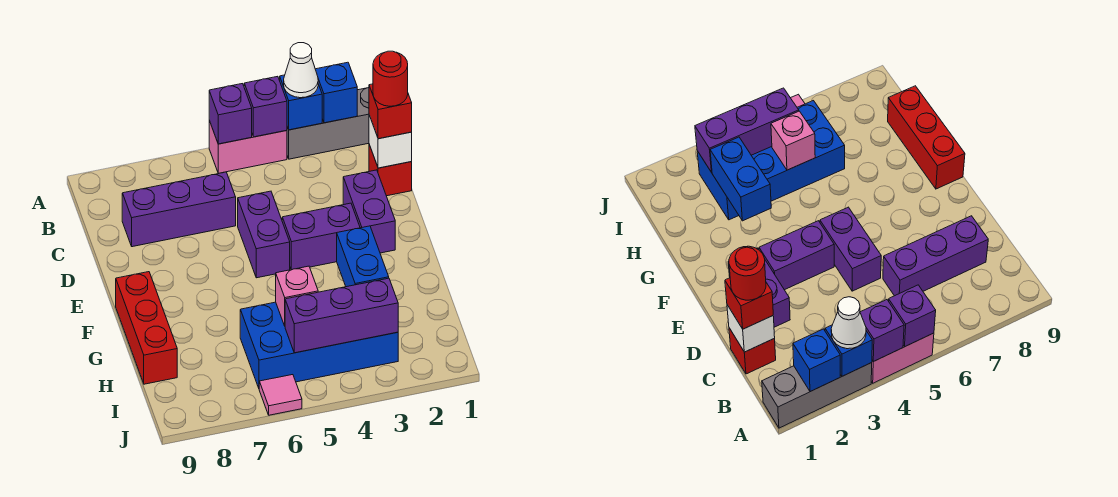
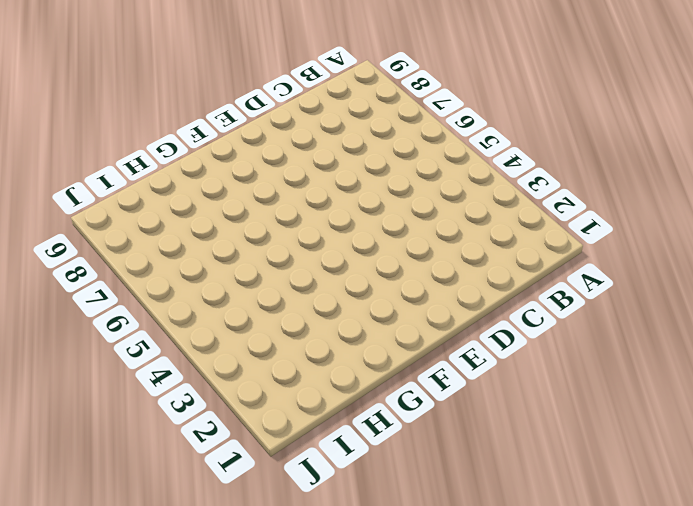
none -> grey brick A1:A3 level 1
none -> pink brick A4:A5 level 1
none -> red brick C1 level 1

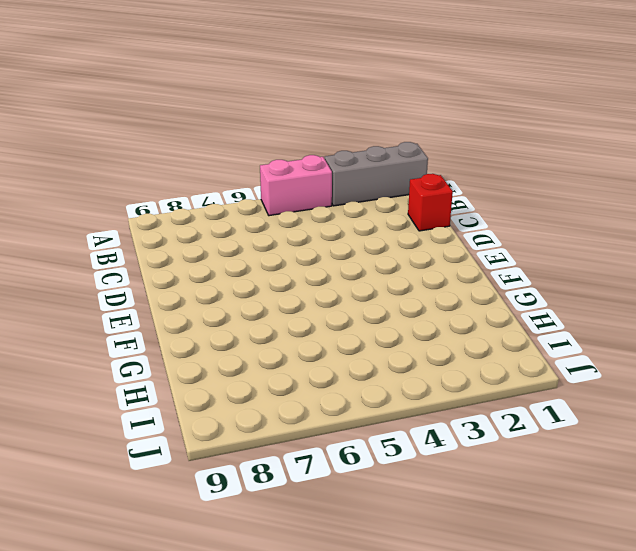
none -> purple brick C6:C8 level 1
none -> purple brick D2:E2 level 1
none -> purple brick D5:E5 level 1

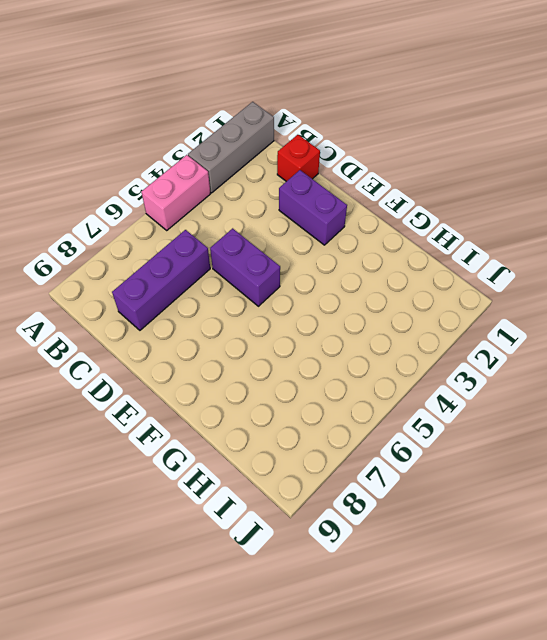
none -> purple brick E3:E4 level 1
none -> red brick F9:H9 level 1
none -> blue brick H3:I6 level 1

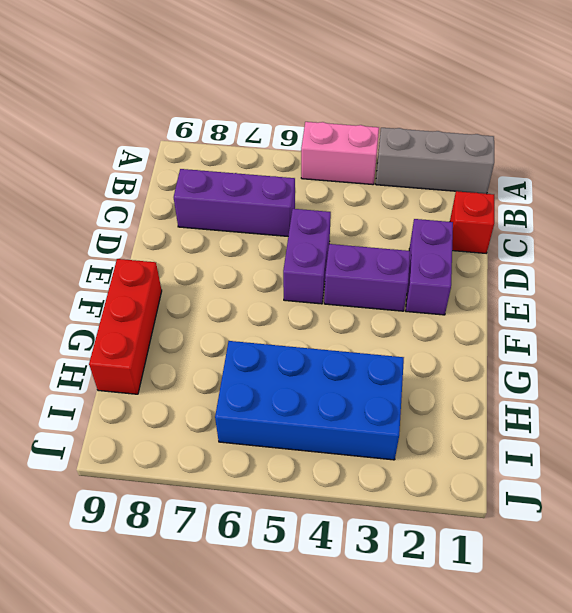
none -> pink tile J6 level 1
none -> blue brick A2 level 2
none -> blue brick A3 level 2

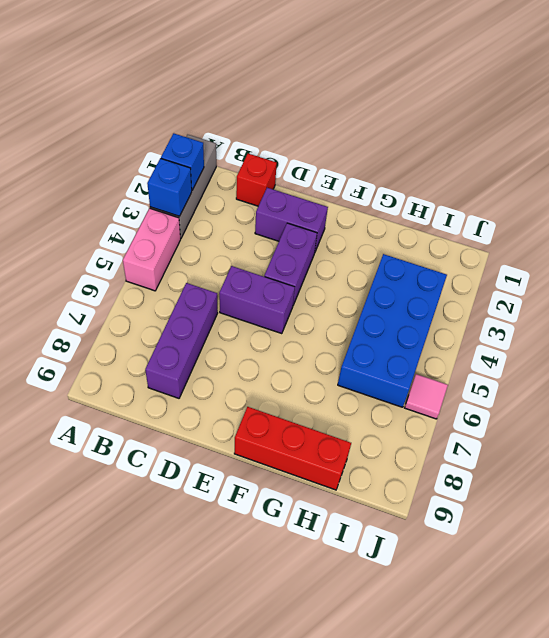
none -> purple brick A4 level 2
none -> purple brick A5 level 2
none -> white brick C1 level 2

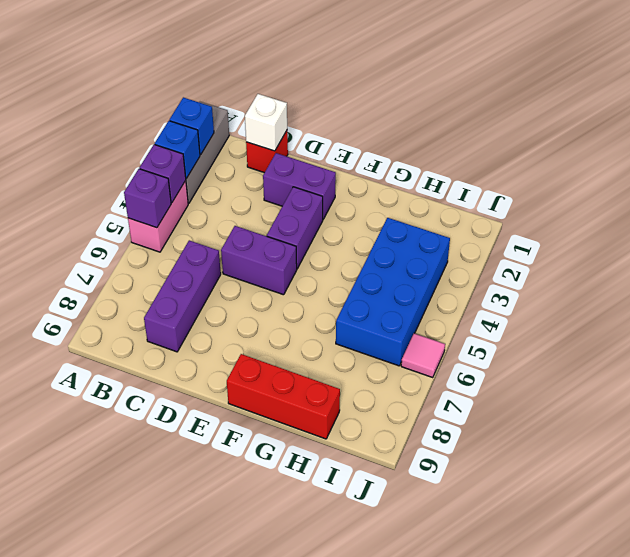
none -> blue brick G3:H3 level 2
none -> pink brick H5 level 2
none -> purple brick I3:I5 level 2

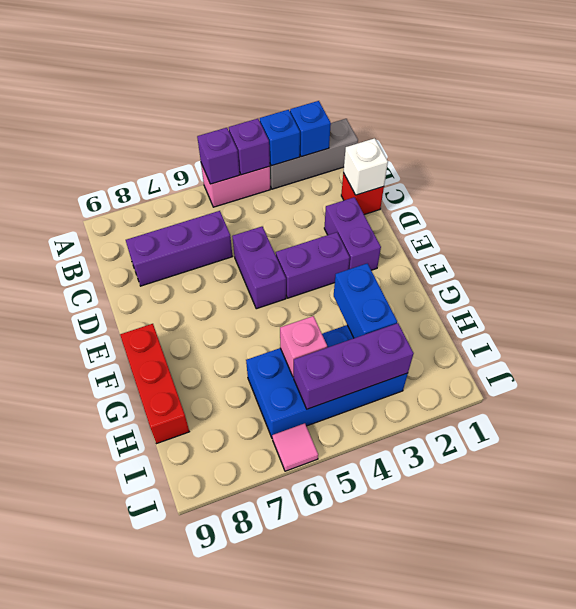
none -> white cone A3 level 3
none -> red brick C1 level 3
none -> red round brick C1 level 4

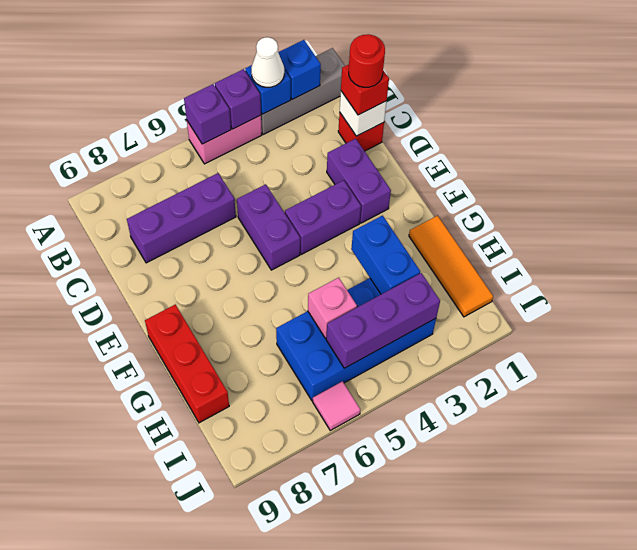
orange tile G1:I1 level 1 -> none

